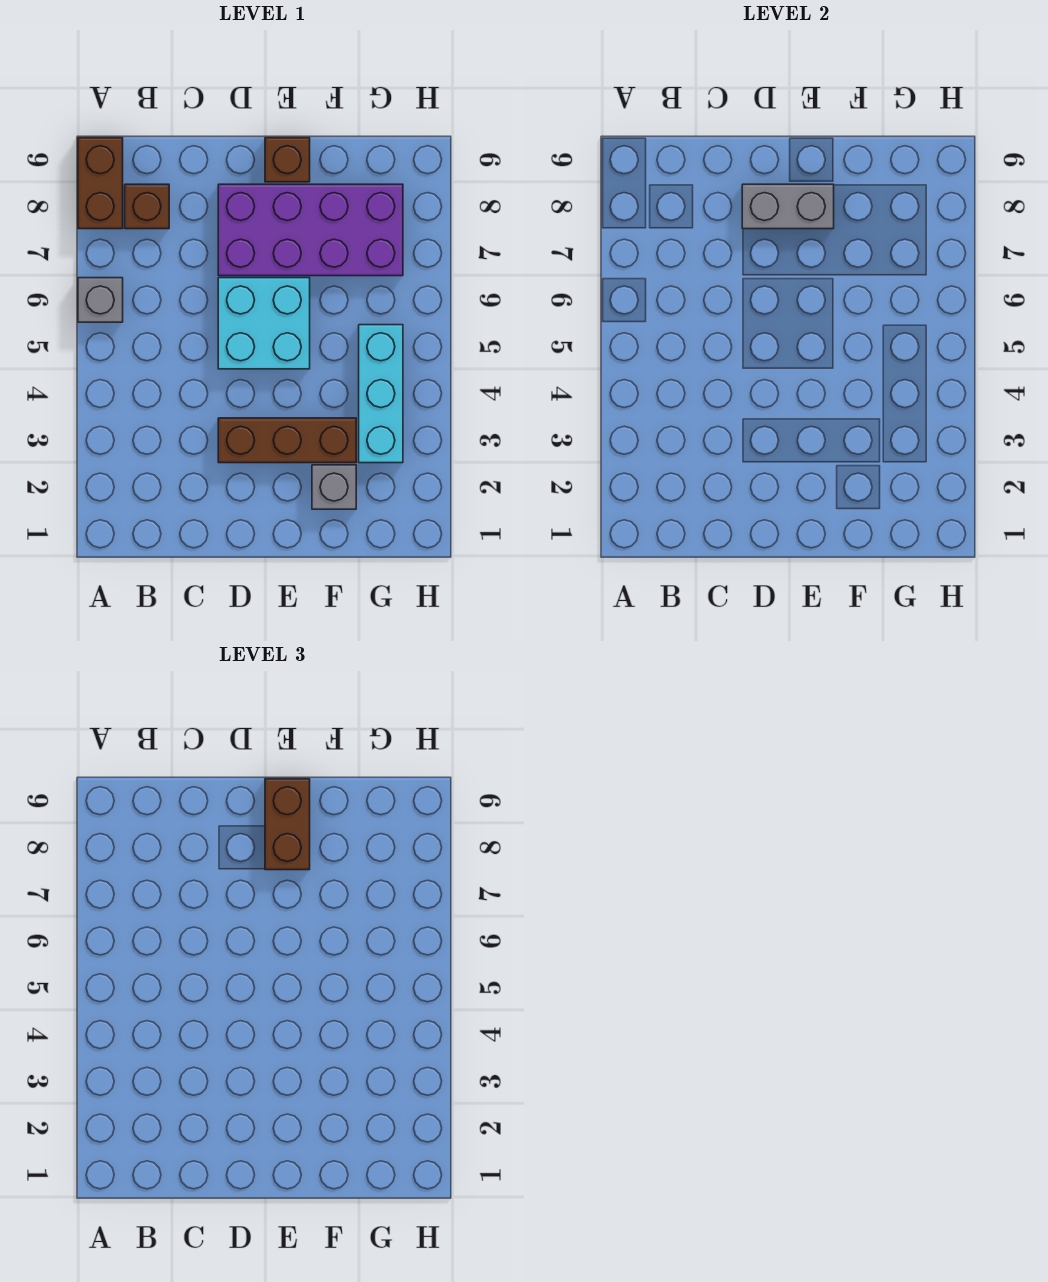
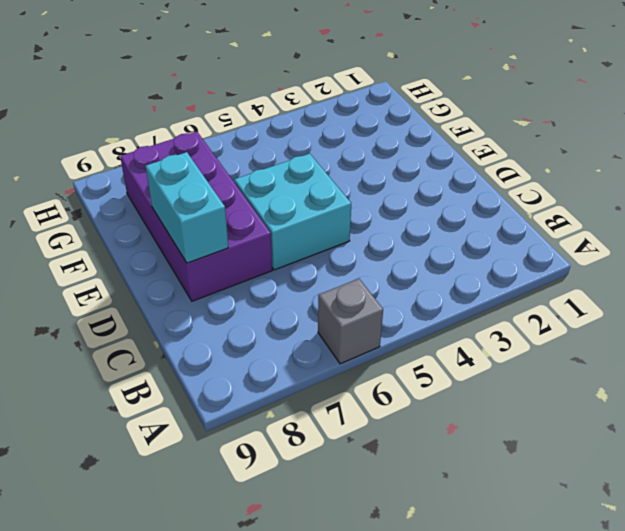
cyan brick D8:E8 level 2 -> grey brick D8:E8 level 2
none -> brown brick A8:A9 level 1
none -> brown brick B8 level 1

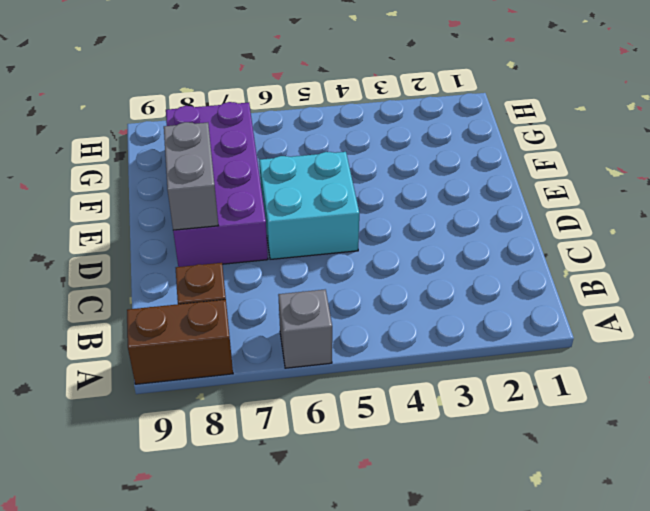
none -> brown brick D3:F3 level 1
none -> brown brick E9 level 1

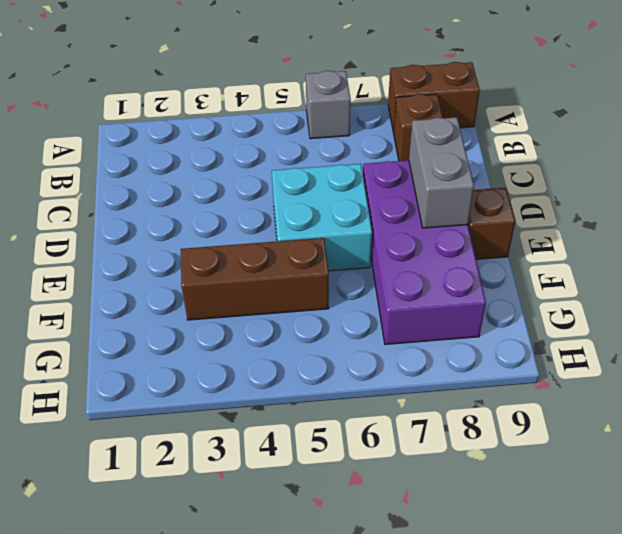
brown brick F3:F5 level 1 -> brown brick D3:F3 level 1
none -> grey brick F2 level 1
none -> cyan brick G3:G5 level 1

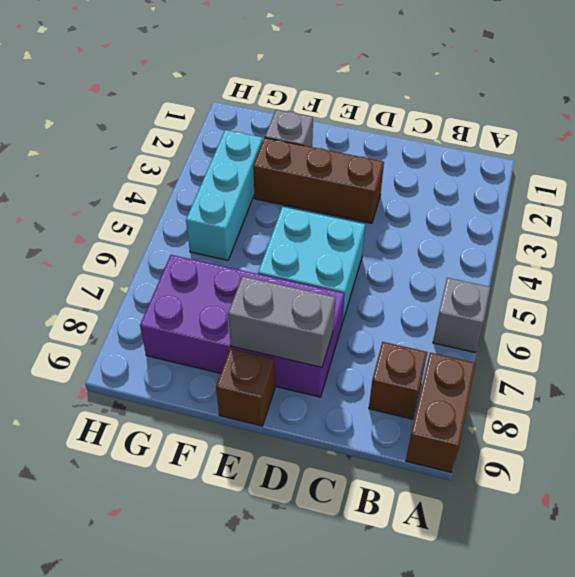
none -> brown brick E8:E9 level 3

